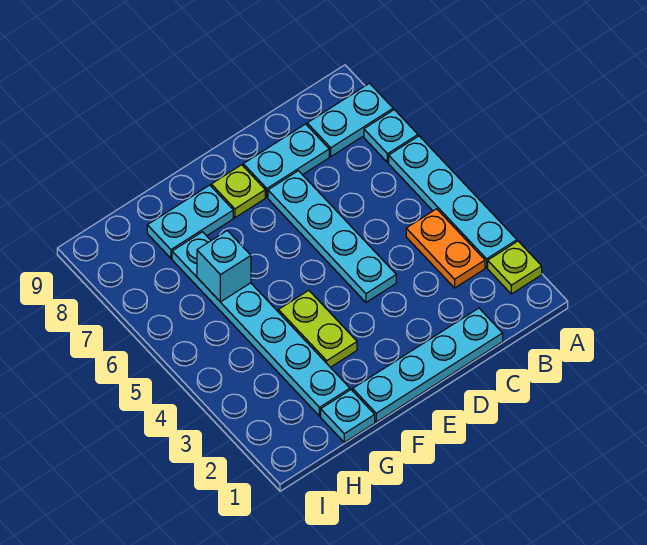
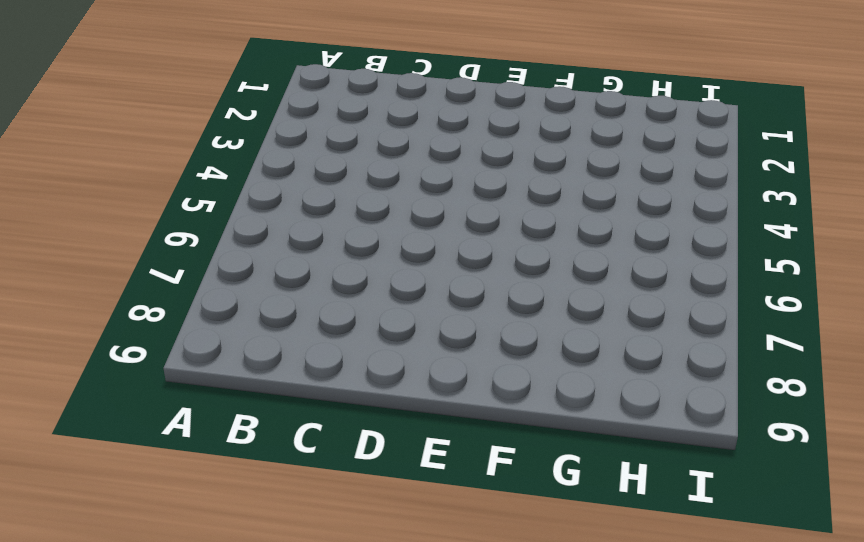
none -> lime plate A2 level 1
none -> cyan plate A3:A6 level 1
none -> cyan plate A7 level 1

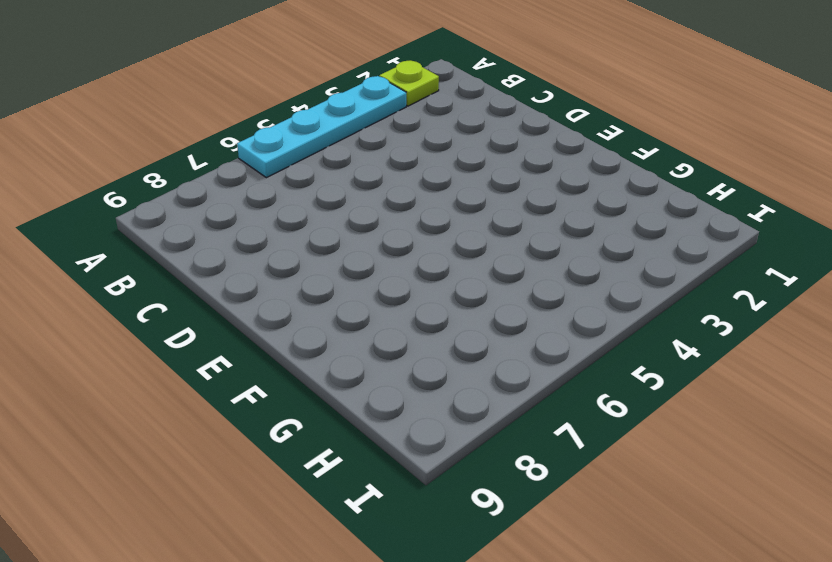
none -> cyan plate A7 level 1
none -> cyan plate A8:B8 level 1
none -> orange plate B3:B4 level 1

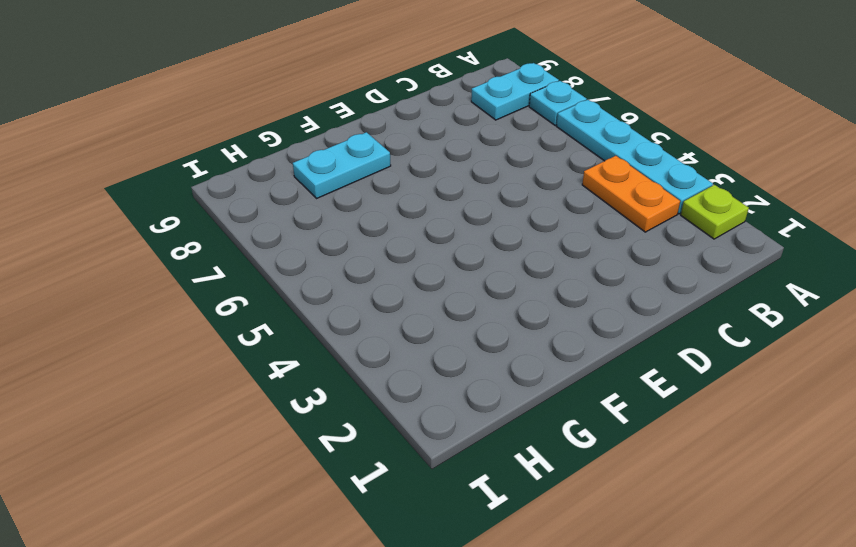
none -> cyan plate C1:F1 level 1
none -> cyan plate C8:D8 level 1
none -> cyan plate D4:D7 level 1

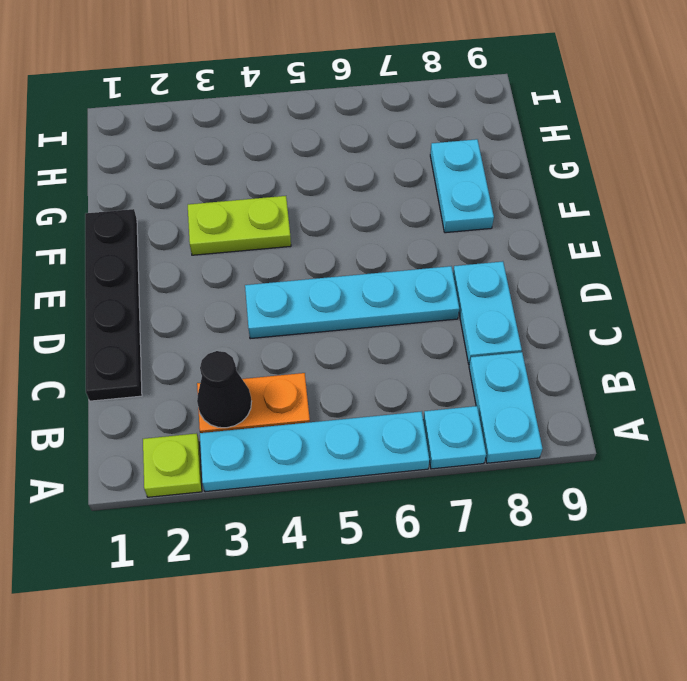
black cone B3 level 2 -> none
black plate C1:F1 level 1 -> cyan plate C1:F1 level 1
none -> lime plate E8 level 1
none -> cyan plate G1 level 1
none -> cyan plate G2:G7 level 1

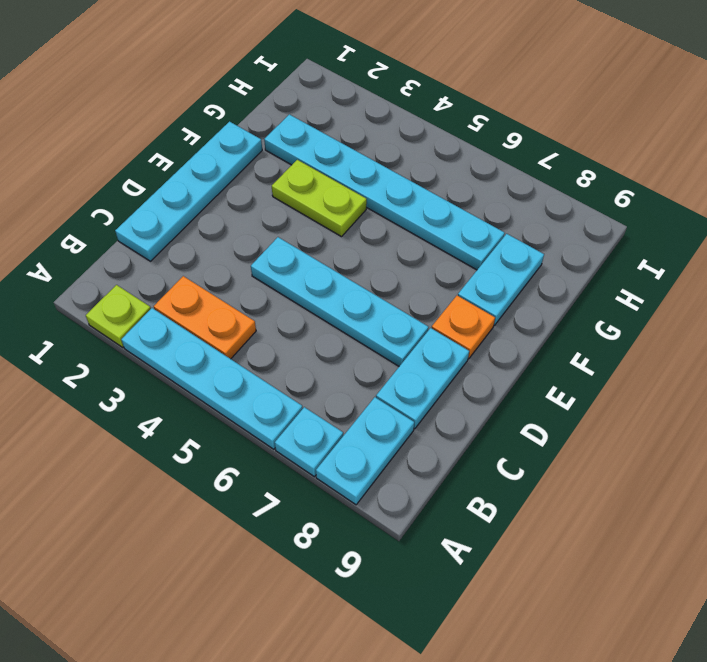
orange plate E8 level 1 -> lime plate E8 level 1
none -> cyan plate G1 level 1
none -> cyan brick G6 level 2

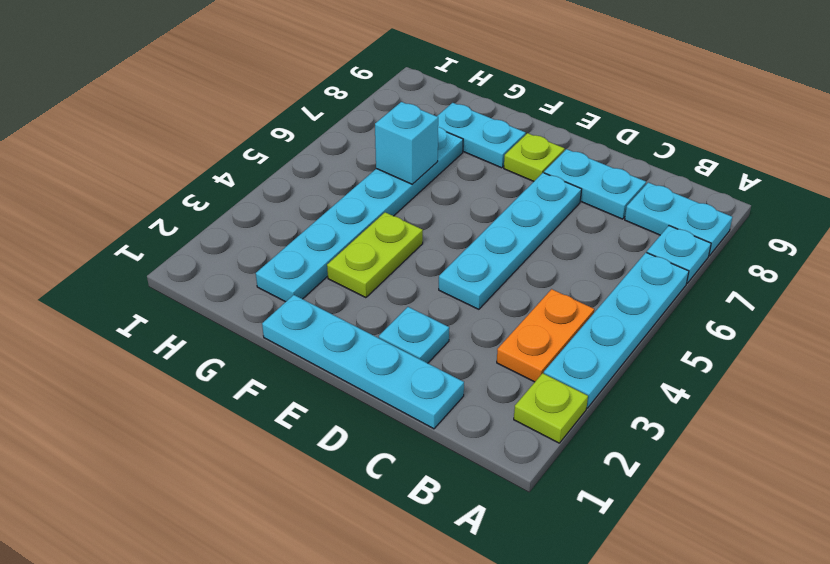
cyan plate D2 level 1 -> cyan plate G1 level 1

